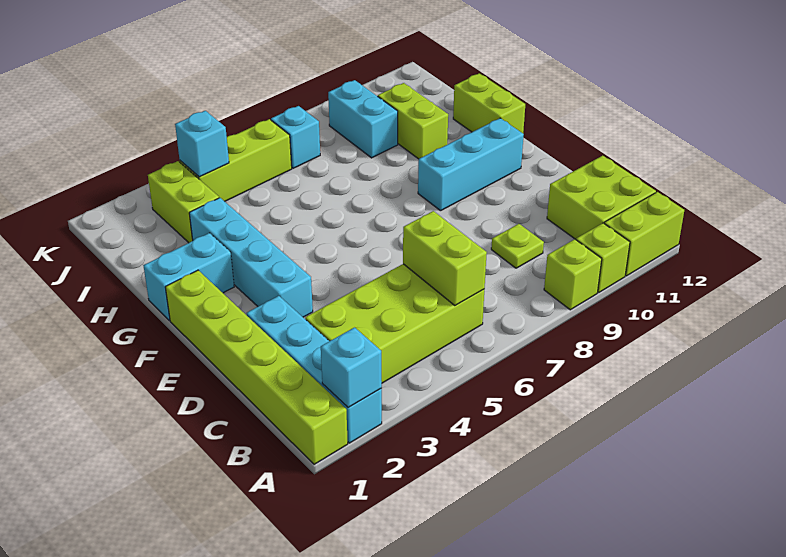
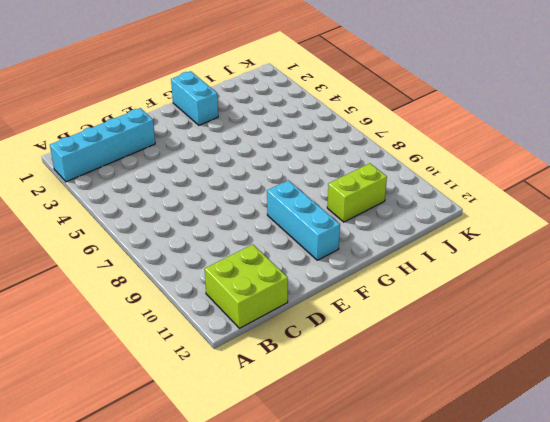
none -> lime brick A1:F1 level 1
none -> lime brick A9 level 1
none -> lime brick A10 level 1

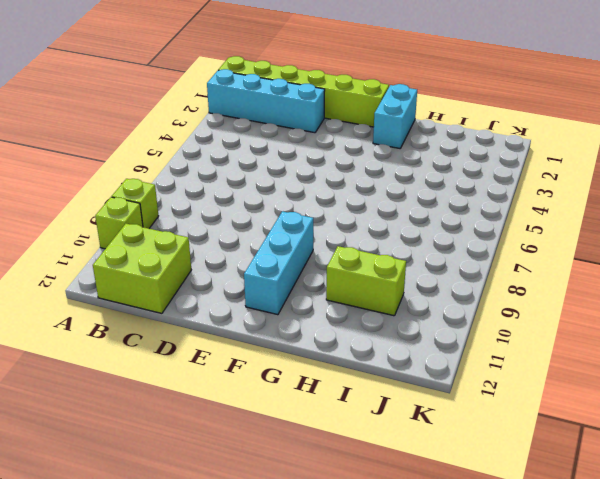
none -> lime brick A11:A12 level 1
none -> lime brick B3:C6 level 1
none -> lime plate C9 level 1

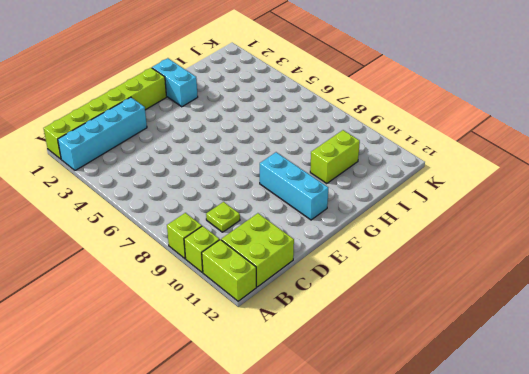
none -> lime brick B3:C6 level 1
none -> cyan brick E3:H3 level 1
none -> lime brick G12:H12 level 1

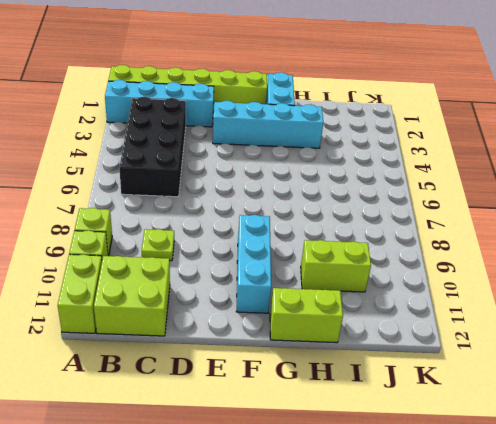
black brick B3:C6 level 1 -> lime brick B3:C6 level 1
none -> lime brick I3:J3 level 1
none -> cyan brick I9:J9 level 1
none -> lime brick J4:J6 level 1

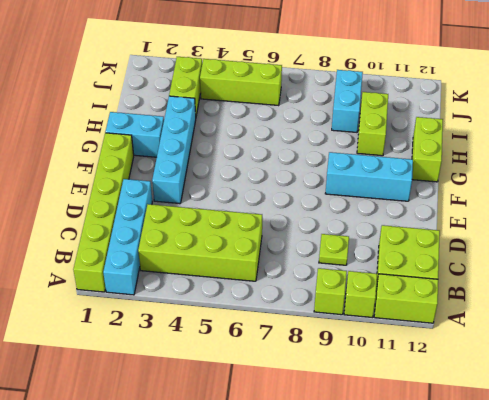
none -> cyan brick J7 level 1
none -> cyan brick A2 level 2
none -> lime brick B6:C6 level 2

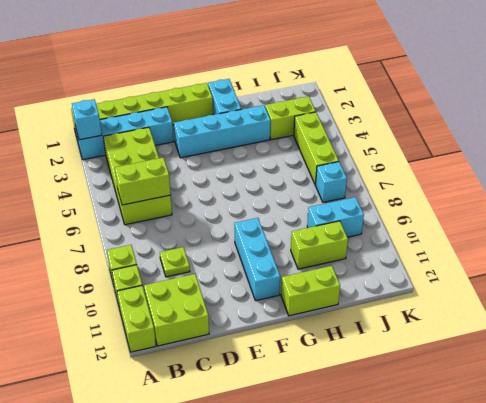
none -> cyan brick J4 level 2

